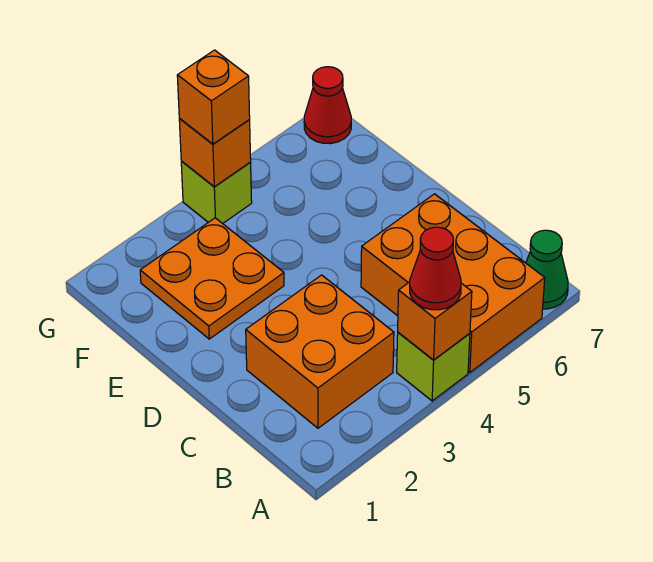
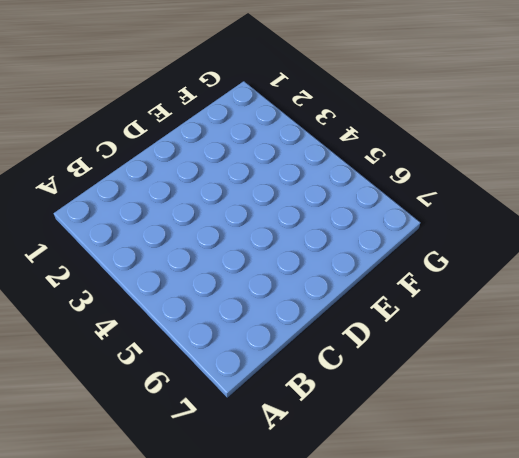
none -> lime brick A4 level 1
none -> orange brick A5:C6 level 1

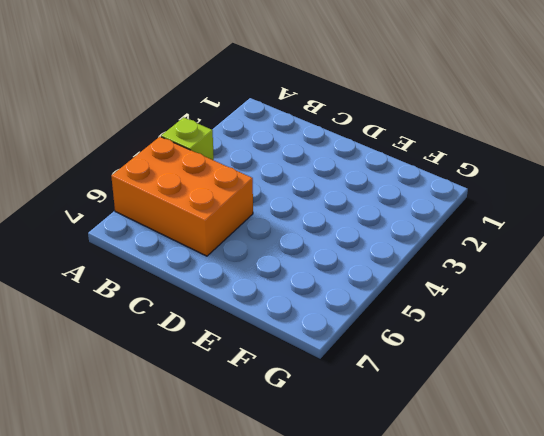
none -> green cone A7 level 1
none -> orange brick B2:C3 level 1

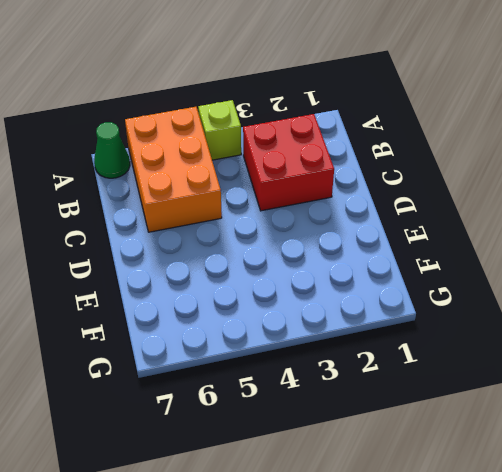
red brick B2:C3 level 1 -> orange brick B2:C3 level 1
none -> orange plate E2:F3 level 1
none -> lime brick G4 level 1

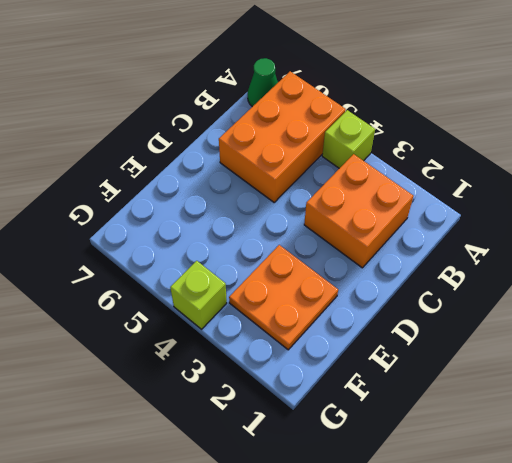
none -> red cone G7 level 1
none -> orange brick A4 level 2

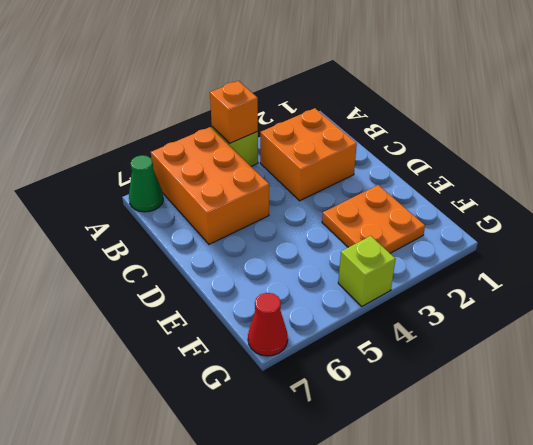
none -> orange brick G4 level 2
none -> red cone A4 level 3

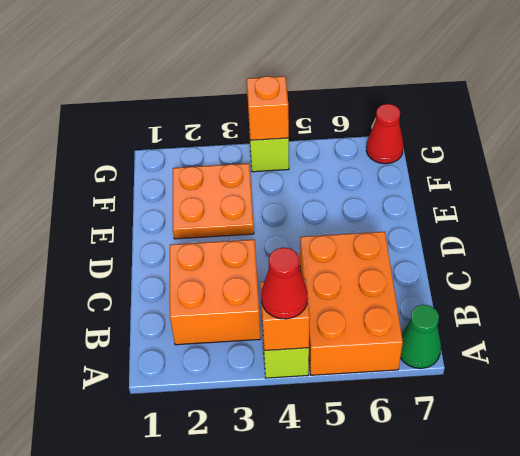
none -> orange brick G4 level 3

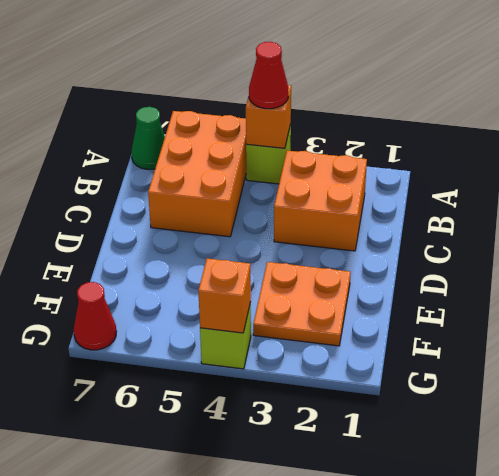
none -> orange brick G4 level 3

